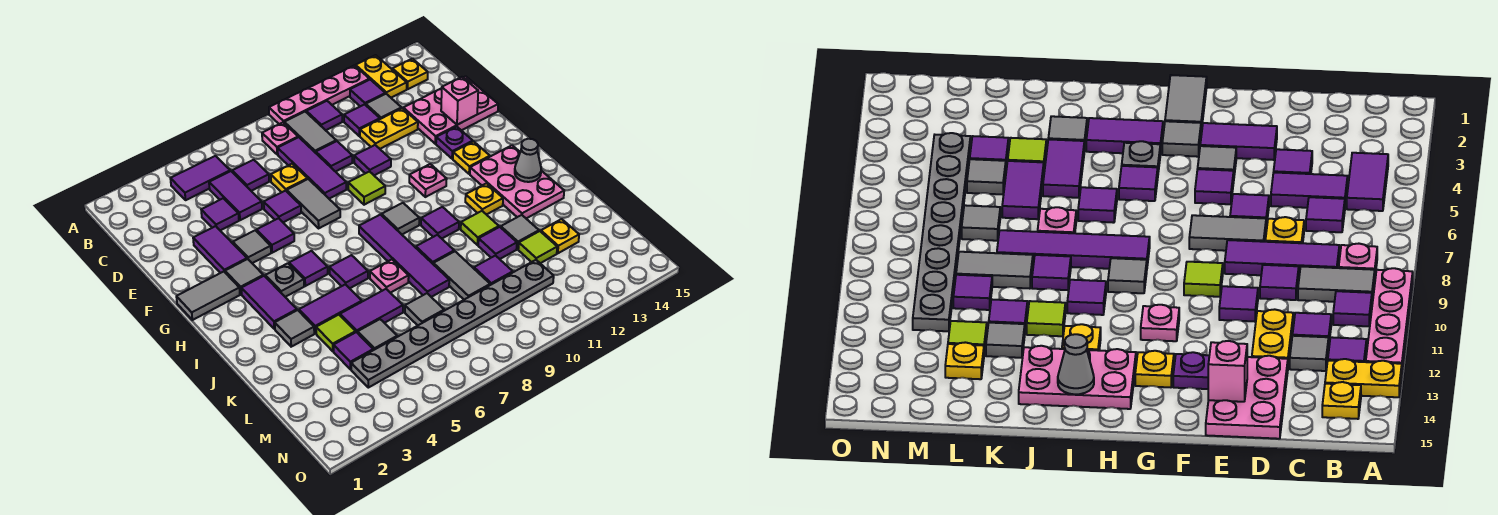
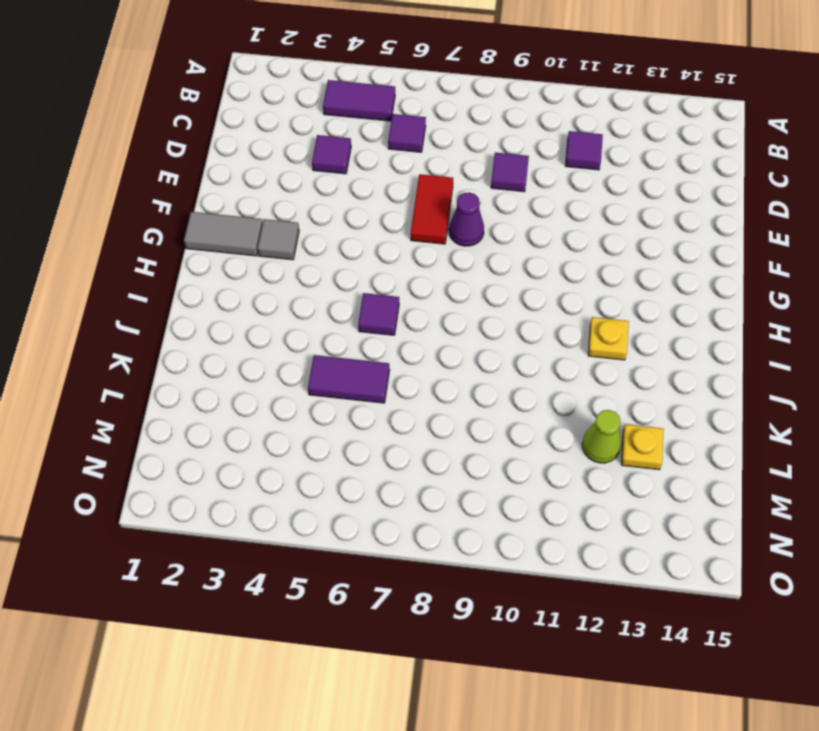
red tile E7:F7 level 1 -> grey tile E7:F7 level 1
purple cone F8 level 1 -> none
lime cone L12 level 1 -> lime tile L12 level 1
none -> pink plate A9:A12 level 1
none -> yellow plate A13:B13 level 1
none -> pink plate B8 level 1
none -> grey tile B9:C9 level 1

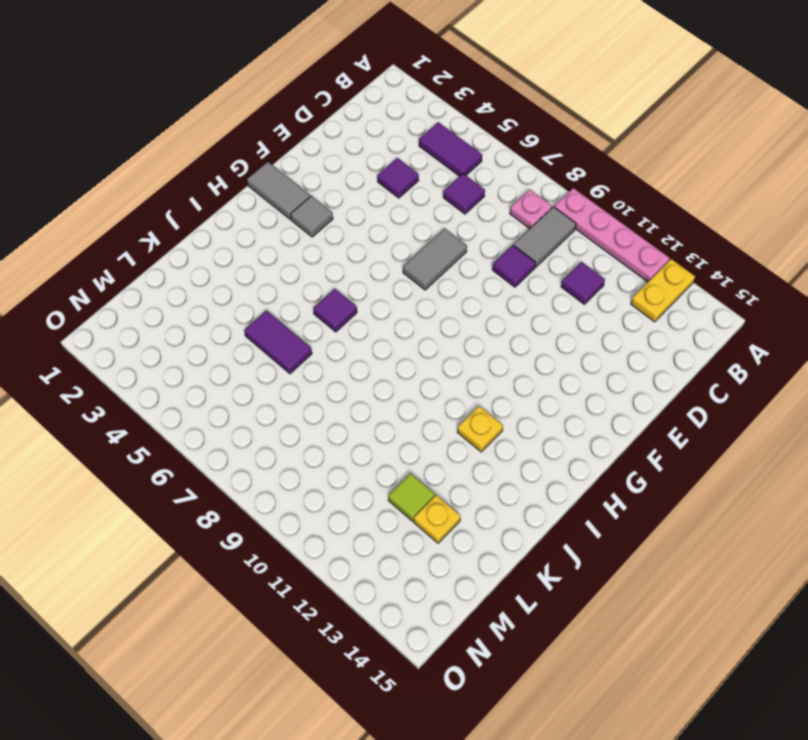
none -> purple tile B10 level 1
none -> purple tile B12 level 1
none -> yellow plate B14 level 1
none -> purple tile C5:D5 level 1

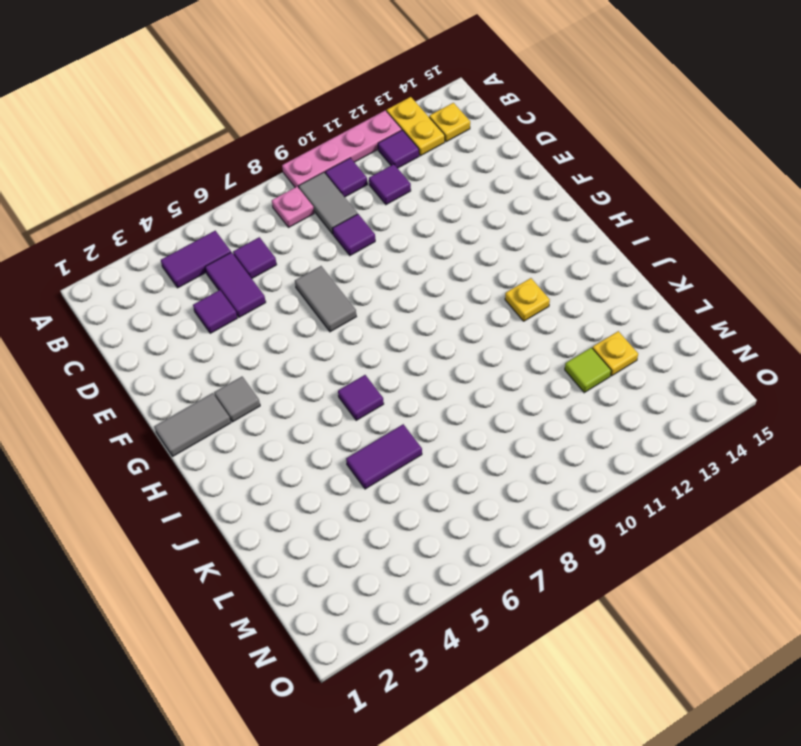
none -> purple tile C8:E8 level 1
none -> grey tile C12 level 1
none -> yellow plate D7 level 1
none -> yellow plate D11:D12 level 1

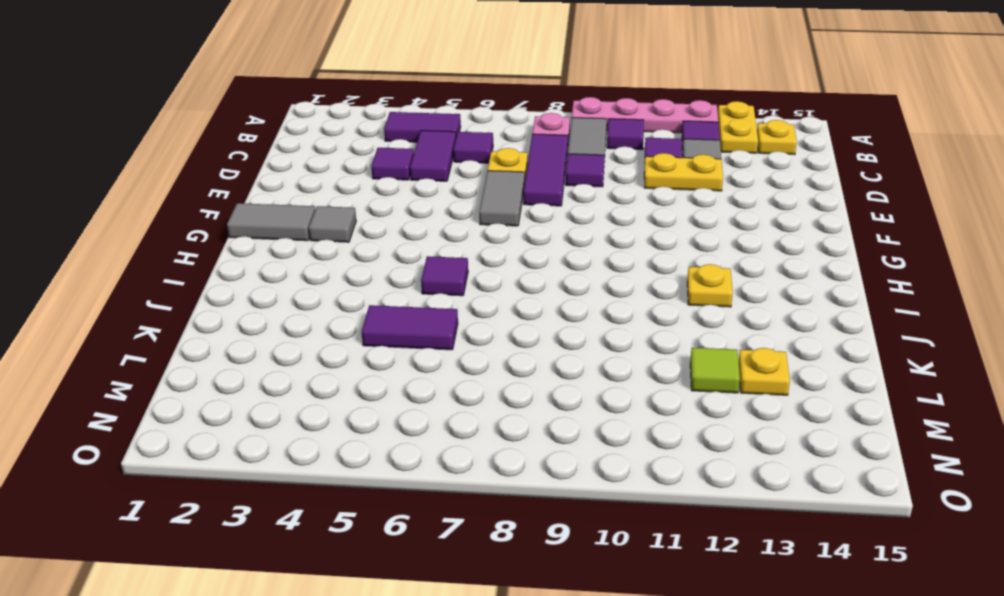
none -> pink plate D13:E15 level 1
none -> purple tile E3:F3 level 1
none -> purple tile E6 level 1
none -> purple tile E10 level 1

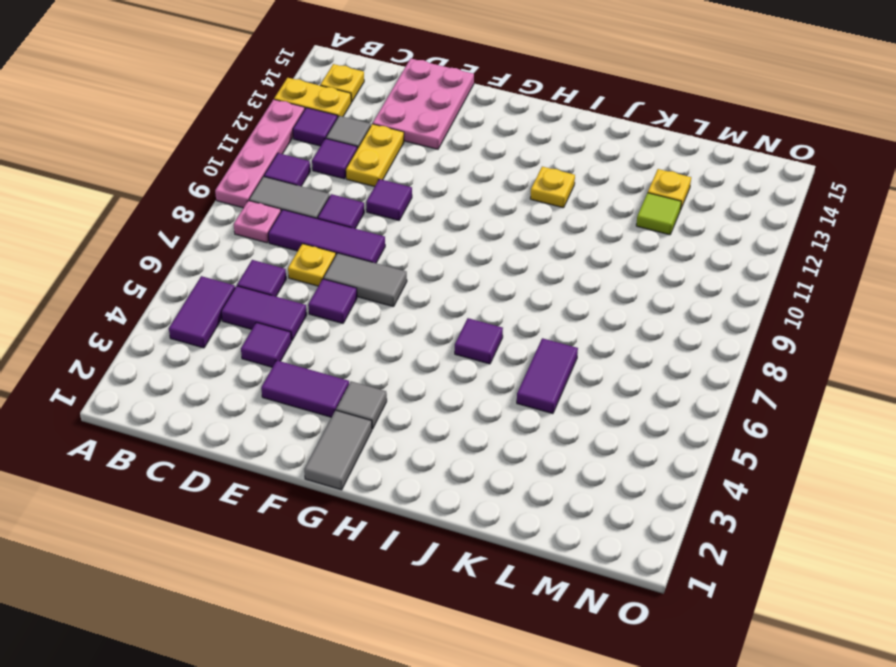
none -> grey tile F4 level 1
none -> purple tile F5 level 1
none -> lime tile F9 level 1
none -> purple plate F13 level 1

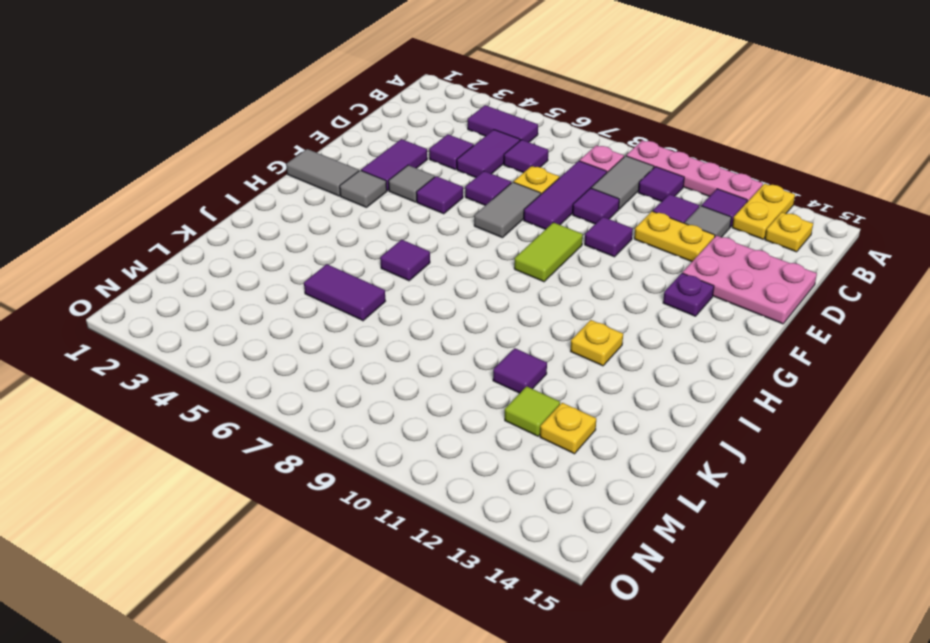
lime tile F9:G9 level 1 -> lime tile F9 level 1
none -> pink plate G11 level 1
none -> yellow plate G13 level 1
none -> purple tile H3:I3 level 1
none -> grey plate H4 level 1

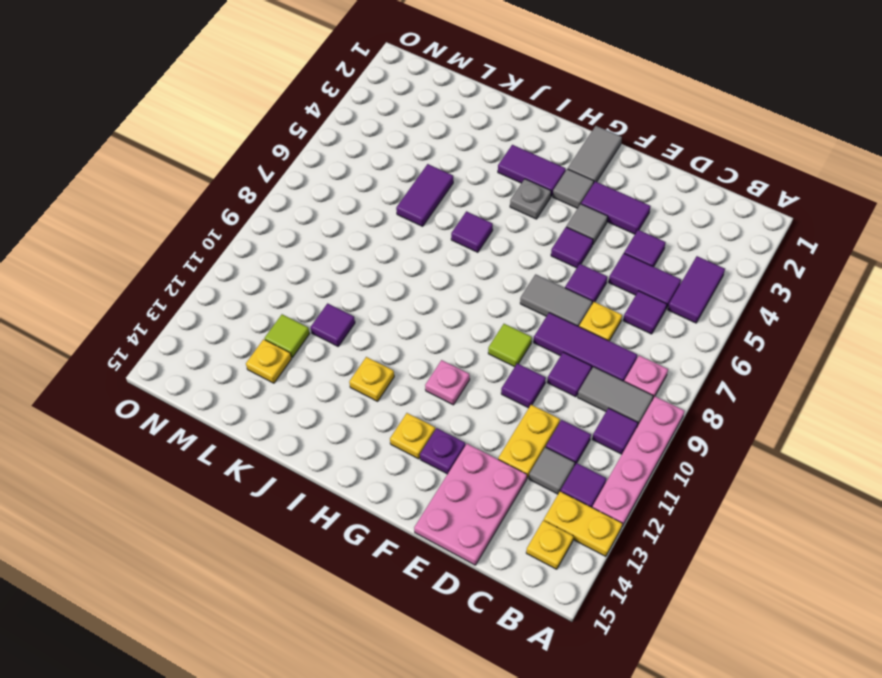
none -> purple tile H5 level 1
none -> purple tile H8:K8 level 1
none -> grey tile H9 level 1
none -> pink plate H13:J14 level 1

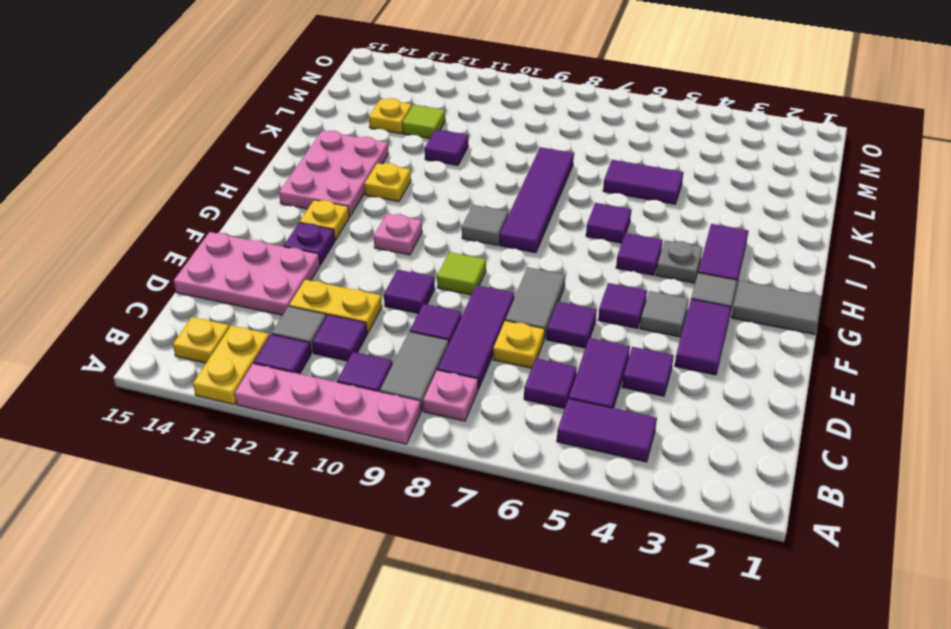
none -> purple tile I10 level 1
none -> grey tile J3 level 1
none -> purple tile J4:J5 level 1
none -> pink plate J7 level 1

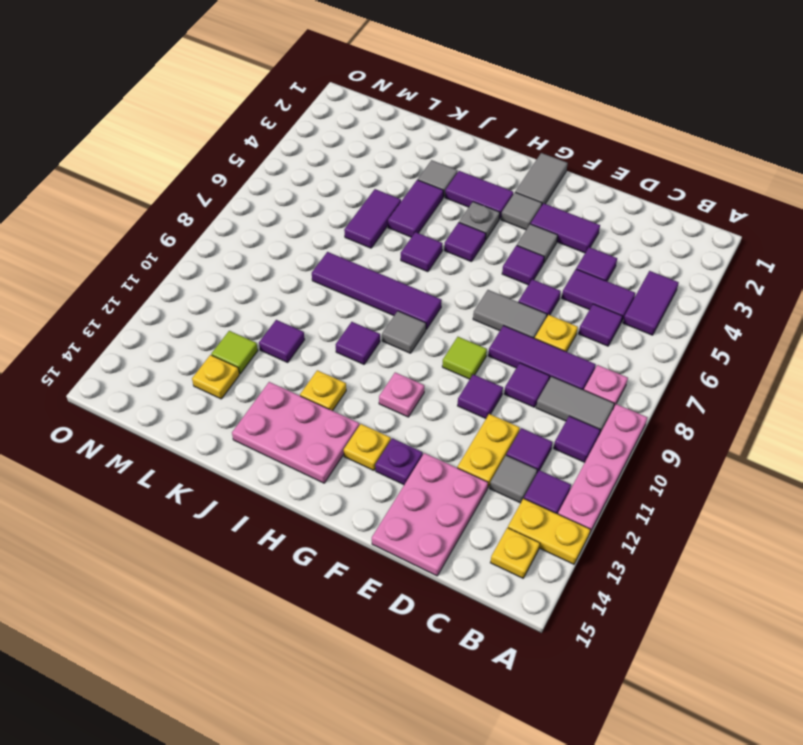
none -> pink plate J7 level 1
none -> purple tile J9 level 1
none -> lime tile J11 level 1
none -> lime tile K4 level 1

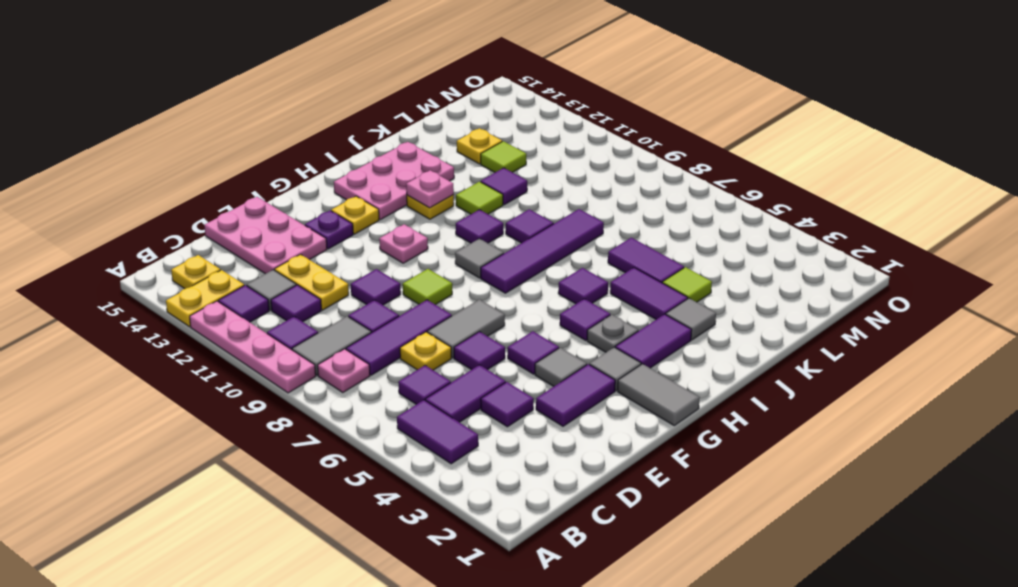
pink plate I12 level 2 -> pink plate J7 level 1
none -> grey tile K9:L9 level 1
none -> grey tile K12 level 1
none -> purple tile L4 level 1
none -> grey tile L5 level 1

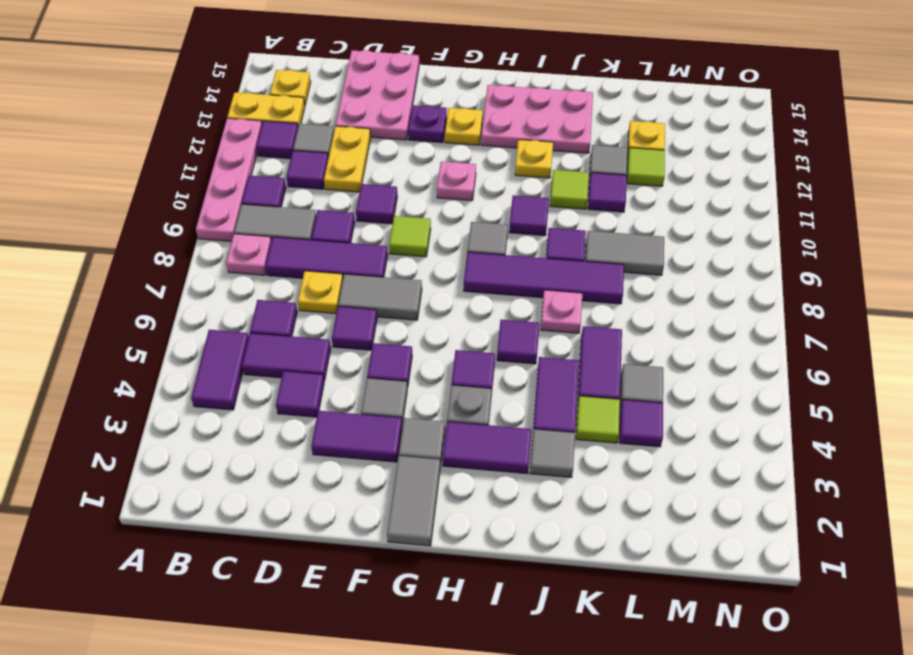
none -> grey tile L7 level 1
none -> purple tile L10 level 1
none -> grey plate M4:M11 level 1
none -> pink brick E14 level 2

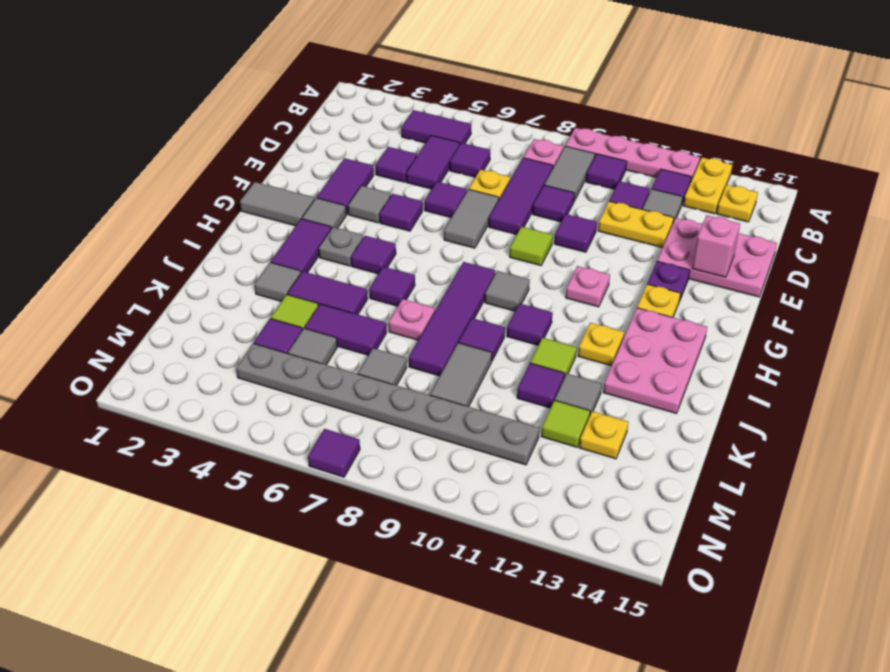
purple tile O7 level 1 -> purple tile L10 level 1
none -> grey cone I14 level 2

